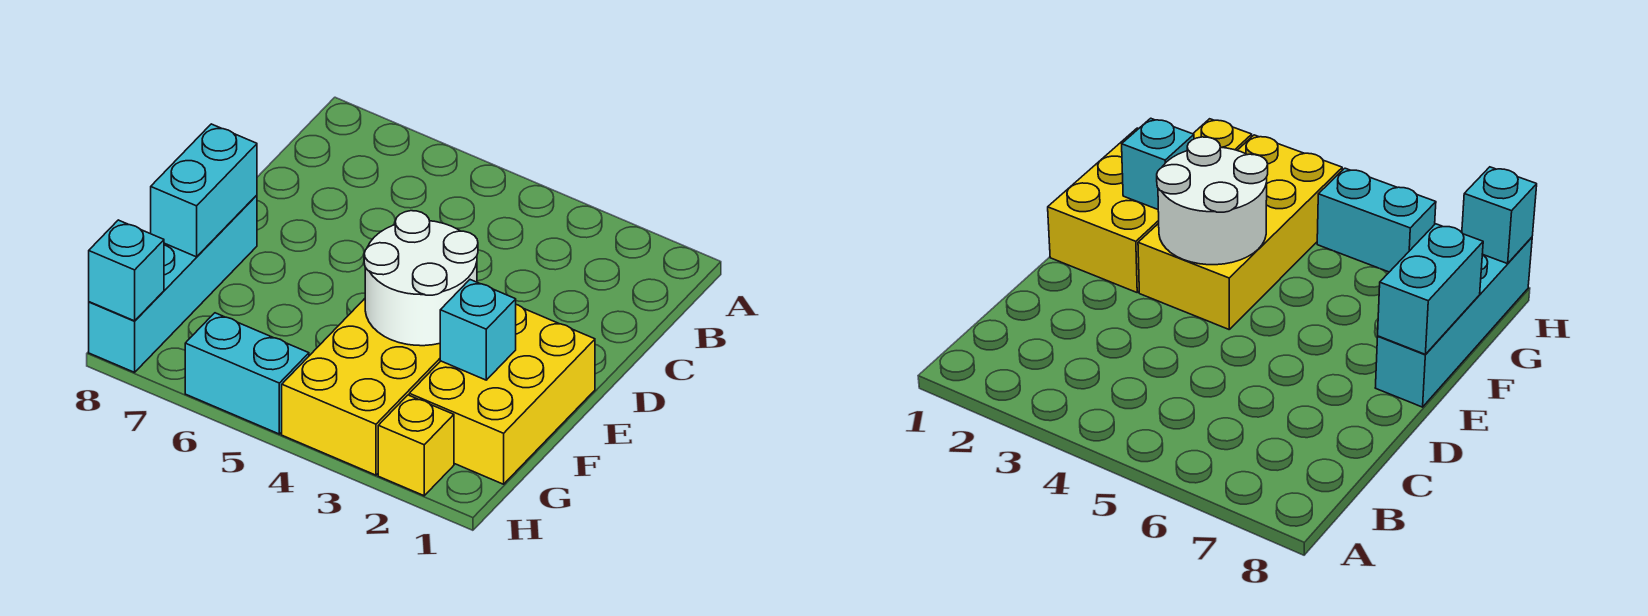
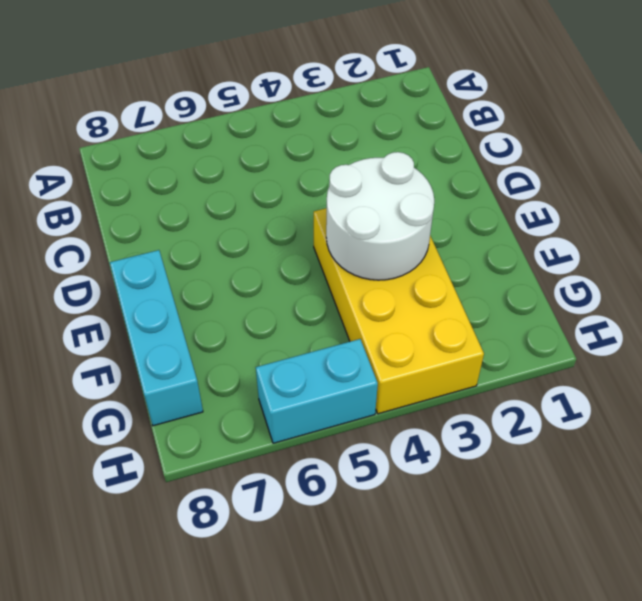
cyan brick E8:G8 level 1 -> cyan brick E8:H8 level 1
none -> yellow brick E1:G2 level 1
none -> yellow brick H2 level 1

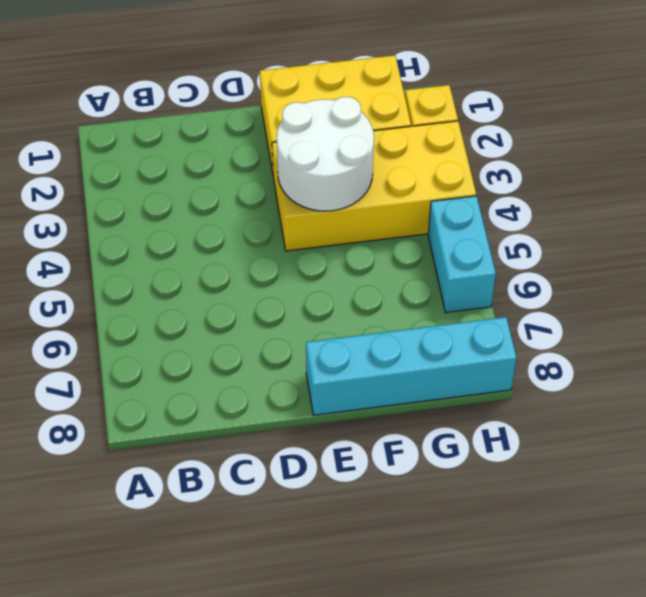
none -> cyan brick E8:F8 level 2
none -> cyan brick F2 level 2

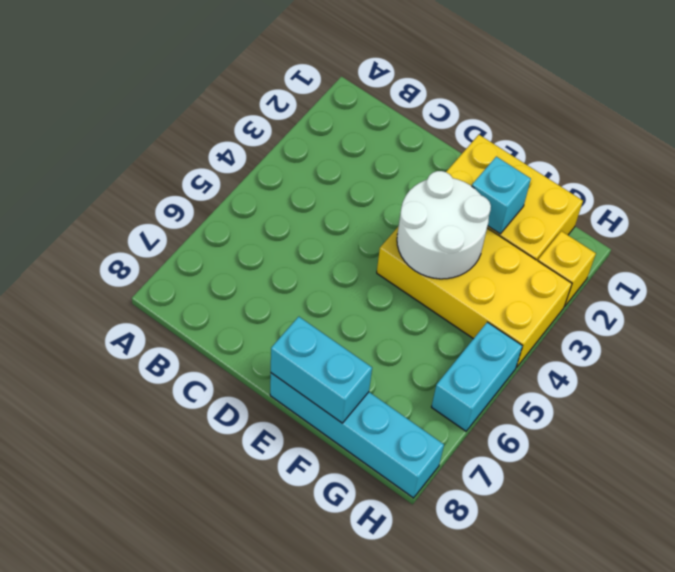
none -> cyan brick H8 level 2

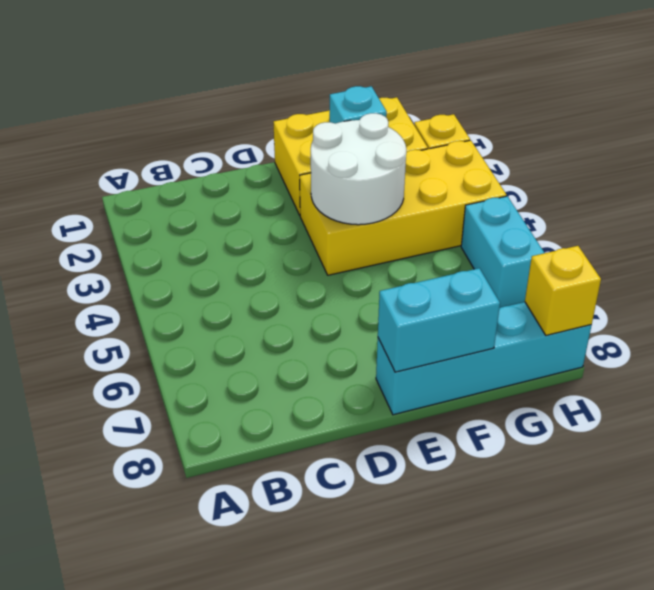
yellow brick H8 level 2 -> cyan brick H8 level 2

